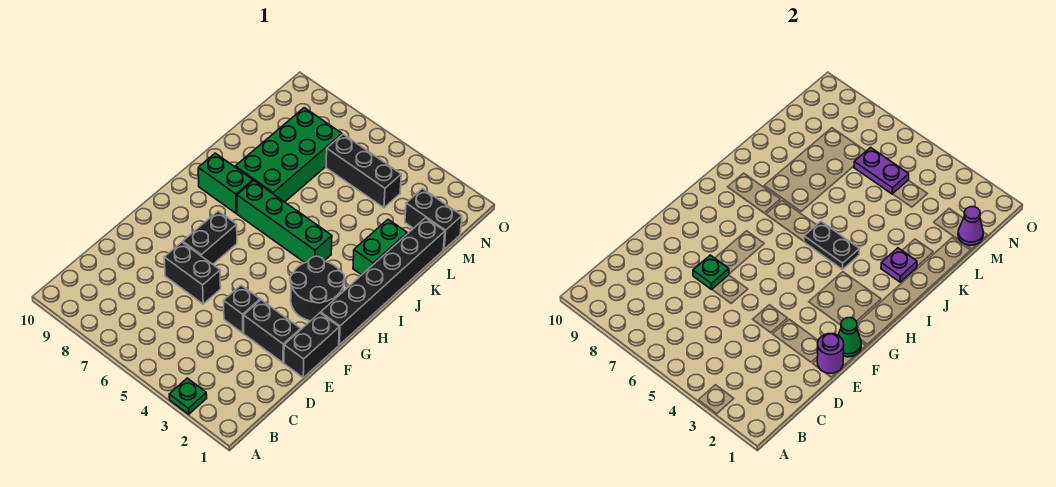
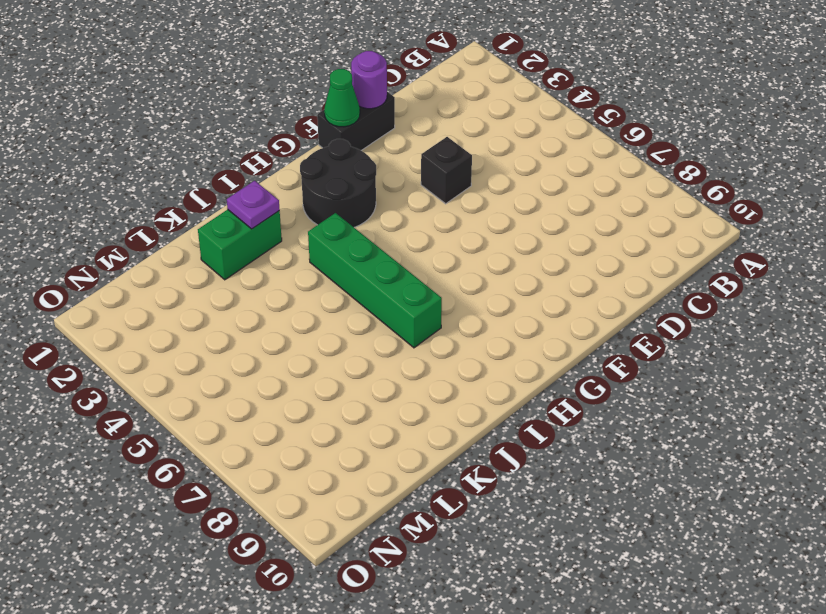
none -> green plate A3 level 1
none -> black brick E2:E3 level 1
none -> black brick E6:E7 level 1

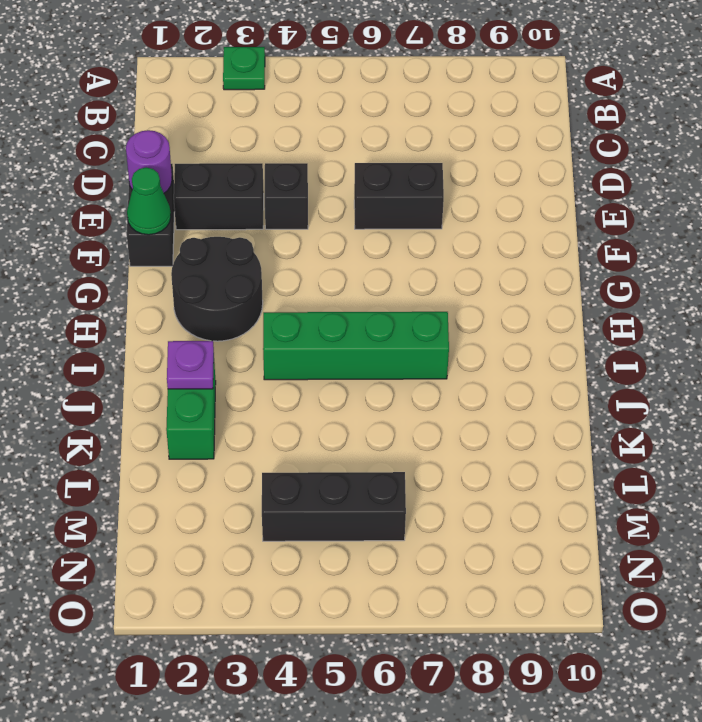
none -> black brick F7:G7 level 1
none -> black brick G1:L1 level 1
none -> green brick I8:I9 level 1

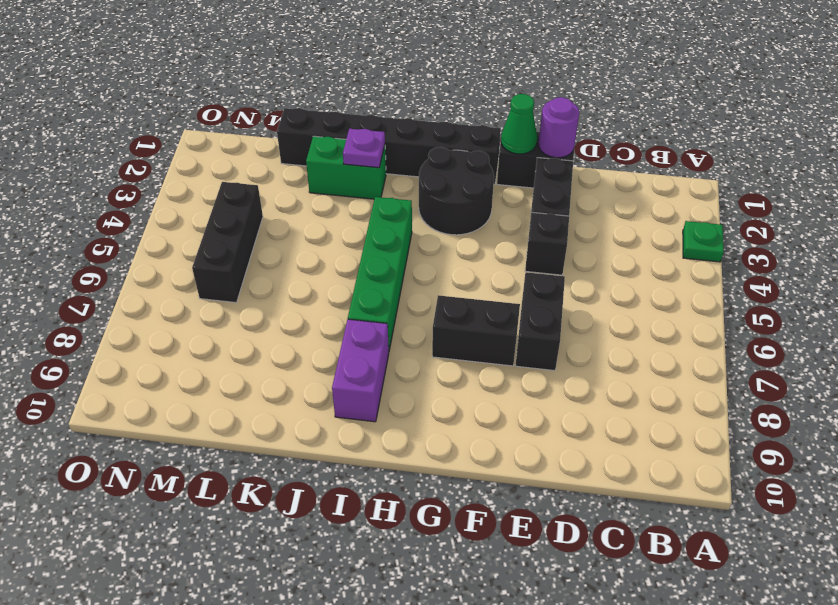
purple brick I8:I9 level 1 -> green brick I8:I9 level 1
none -> green brick J7:M8 level 1
none -> black brick M1:M2 level 1
none -> green plate E7 level 2

